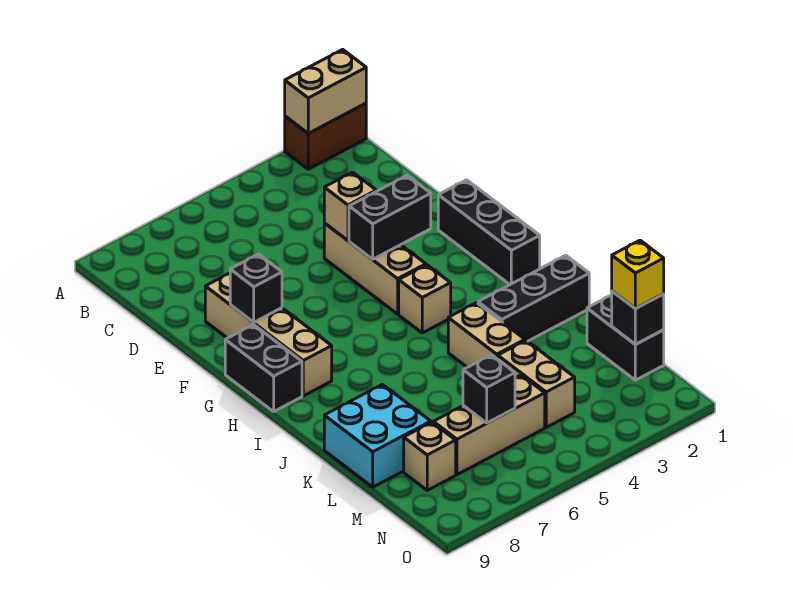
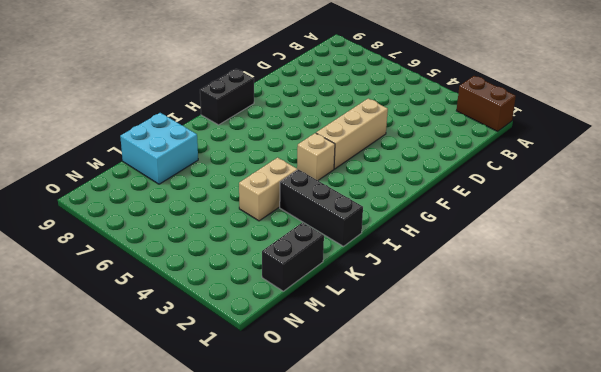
none -> tan brick E8:H8 level 1
none -> black brick F1:H1 level 1
none -> tan brick L4:M4 level 1

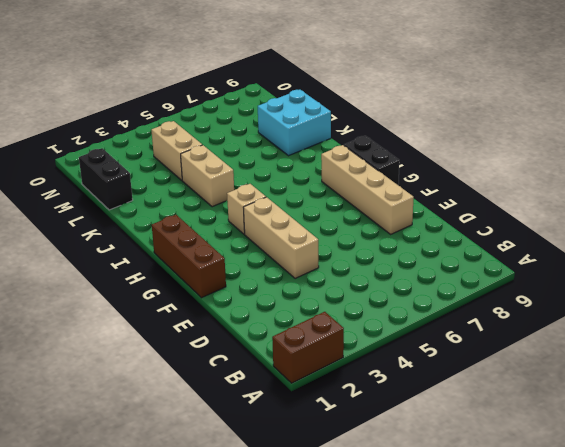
brown brick F1:H1 level 1 -> black brick F1:H1 level 1
none -> black brick J1:J3 level 1
none -> tan brick M5:M7 level 1
none -> tan brick M8 level 1

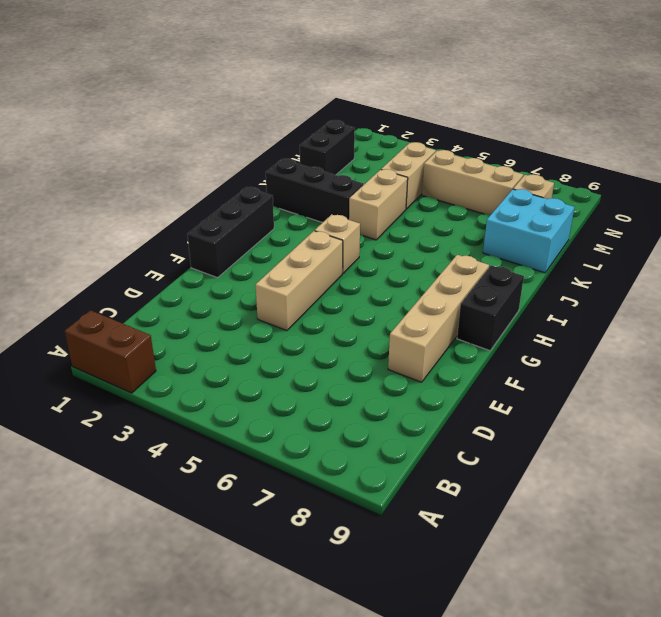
none -> tan brick A1:A2 level 2
none -> tan brick E4 level 2
none -> black brick F3:F4 level 2

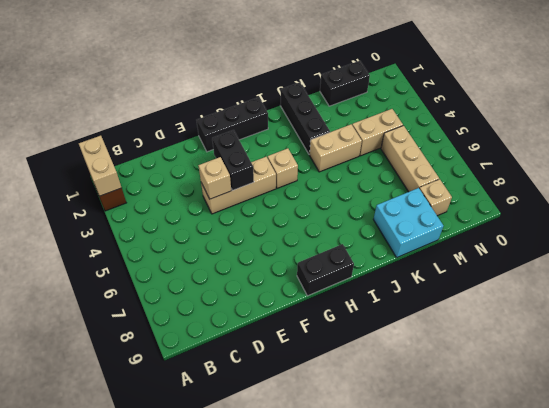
none -> tan brick E8:H8 level 1
none -> black brick F8 level 2
none -> black brick M1 level 2

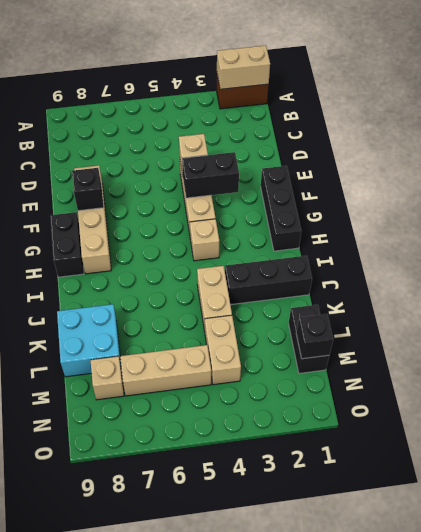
none -> black brick M6 level 2
none -> yellow brick M1 level 3

